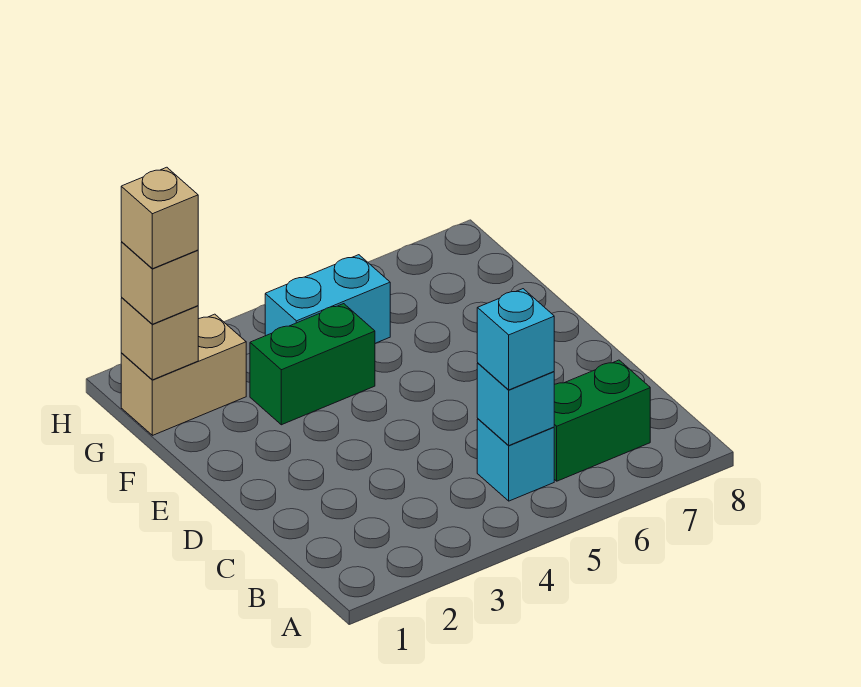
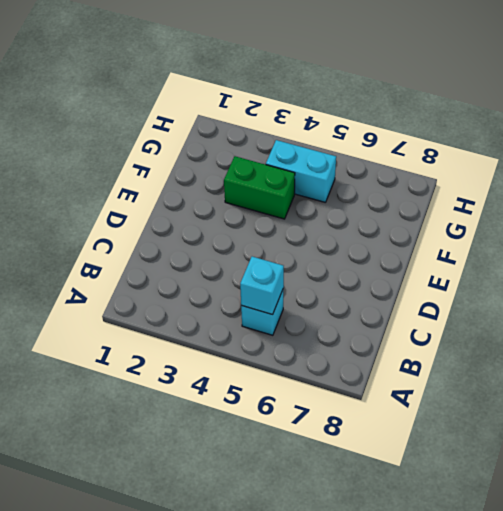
none -> green brick B6:B7 level 1
none -> tan brick G1:G2 level 1

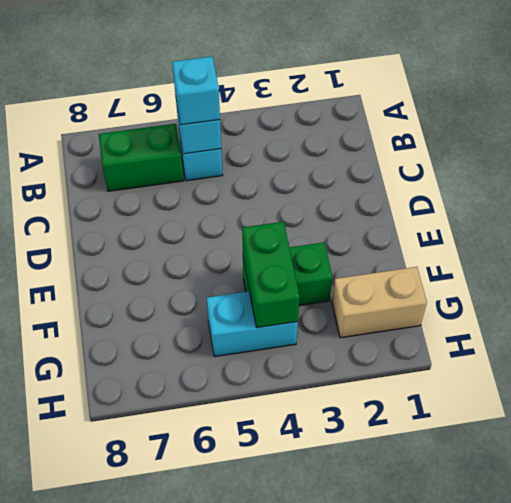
green brick F4:G4 level 2 -> none
none -> tan brick G1 level 2
none -> tan brick G1 level 3

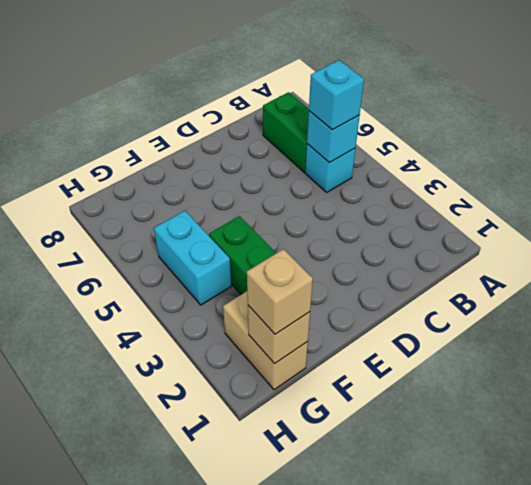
none -> tan brick G1 level 4

